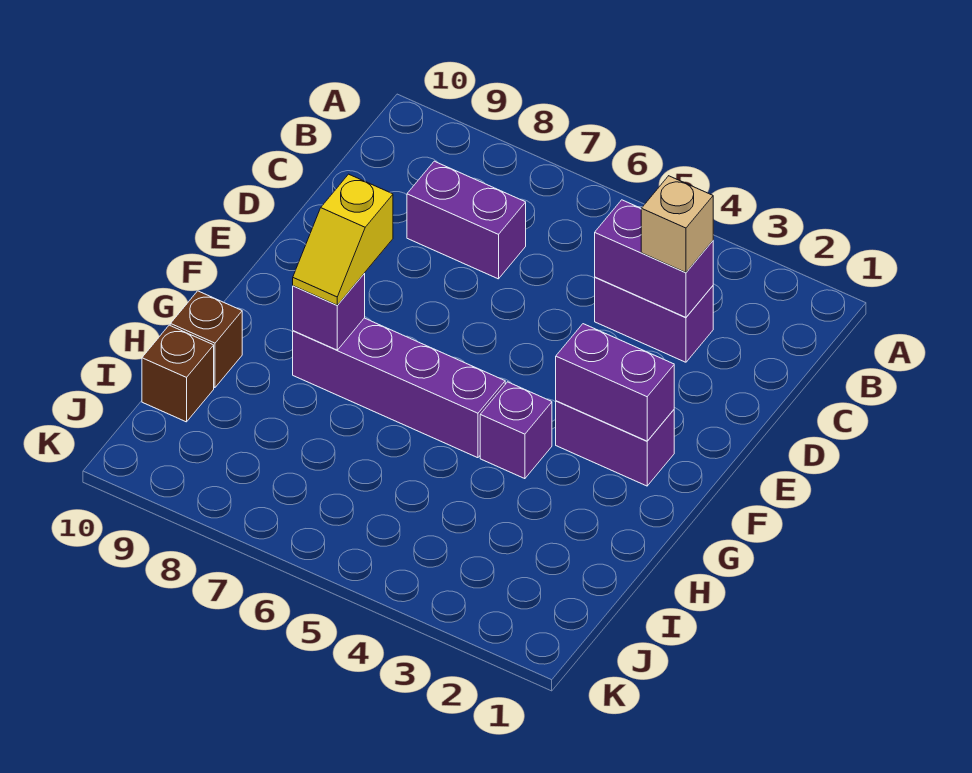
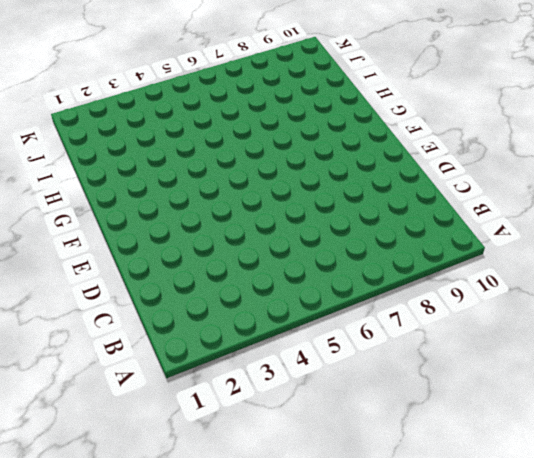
none -> purple brick C3:C4 level 1
none -> purple brick C7:C8 level 1
none -> purple brick F2:F3 level 1

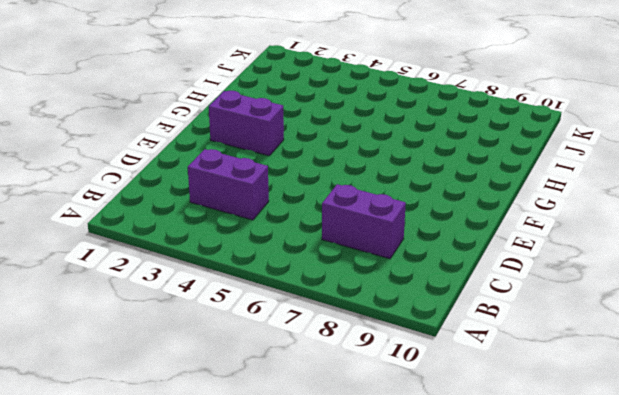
none -> purple brick G4 level 1
none -> purple brick G5:G8 level 1
none -> brown brick H10 level 1

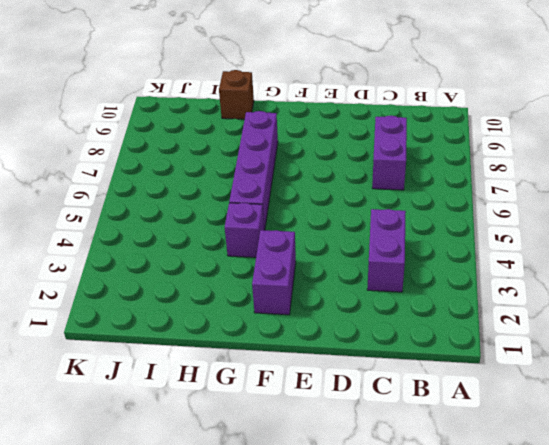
none -> brown brick I10 level 1
none -> purple brick C3:C4 level 2
none -> purple brick F2:F3 level 2

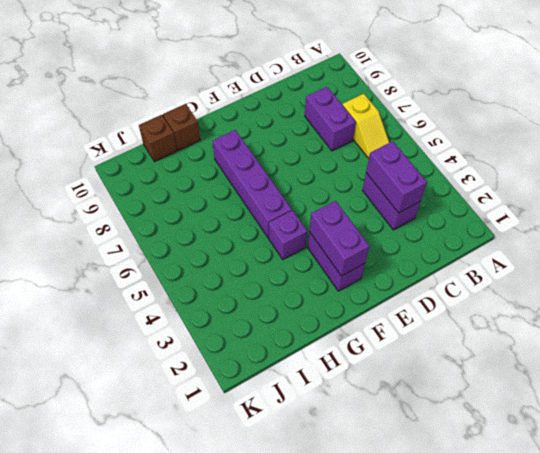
yellow slope B6:B7 level 1 top 7 -> yellow slope F8:G8 level 3 top F
none -> purple brick G8 level 2
none -> tan brick C3 level 3

